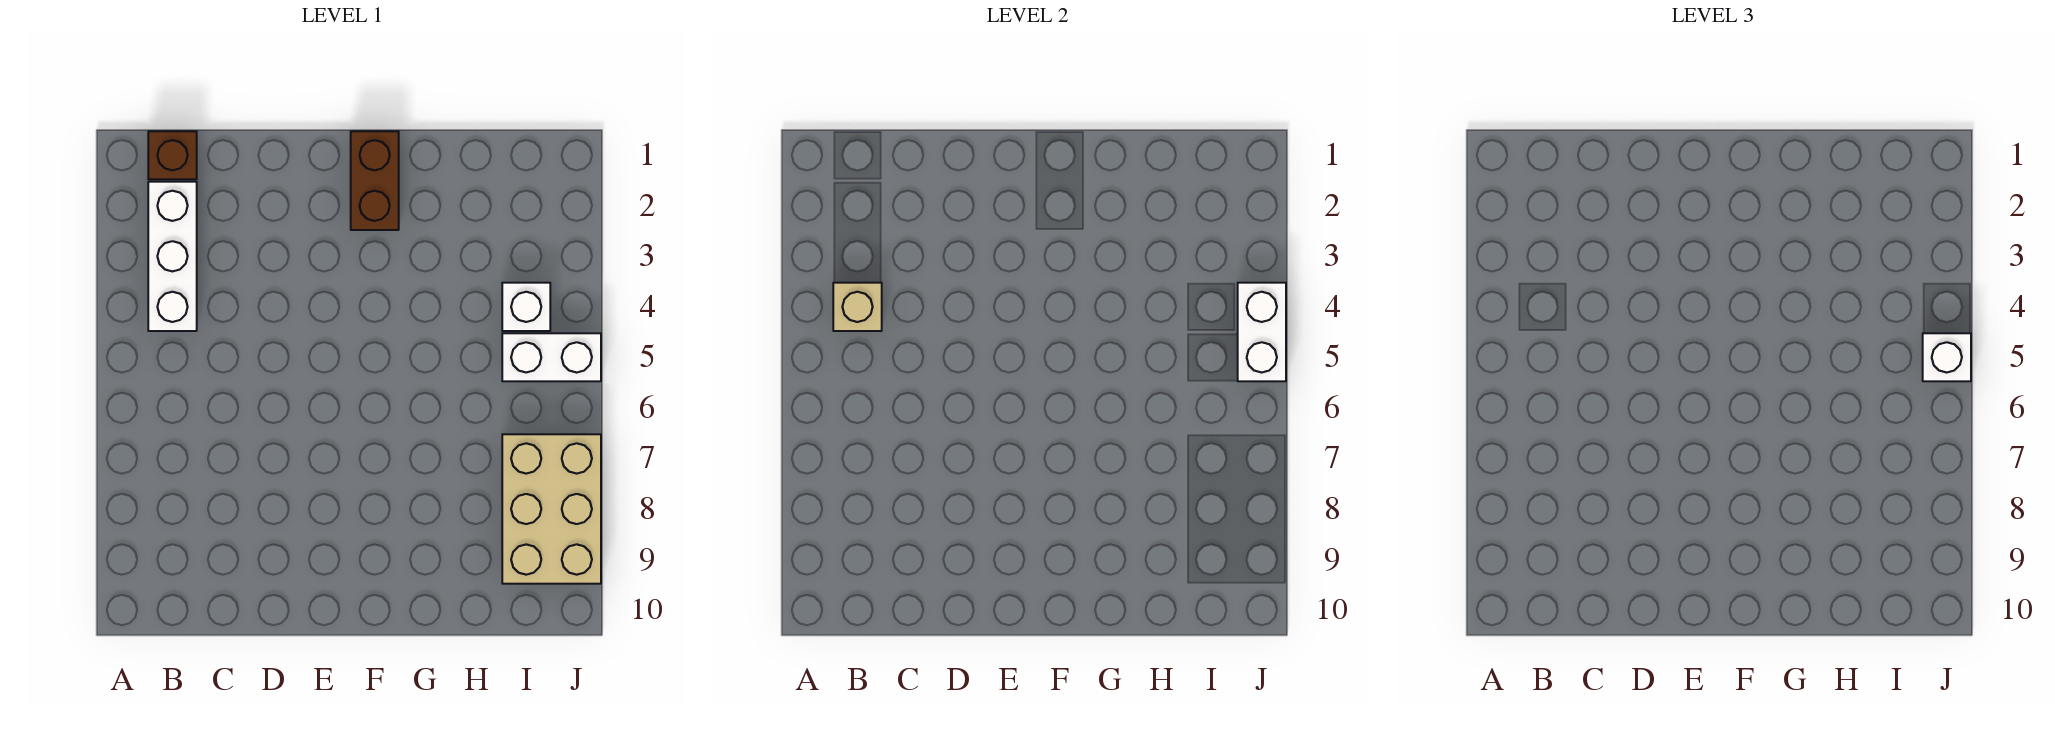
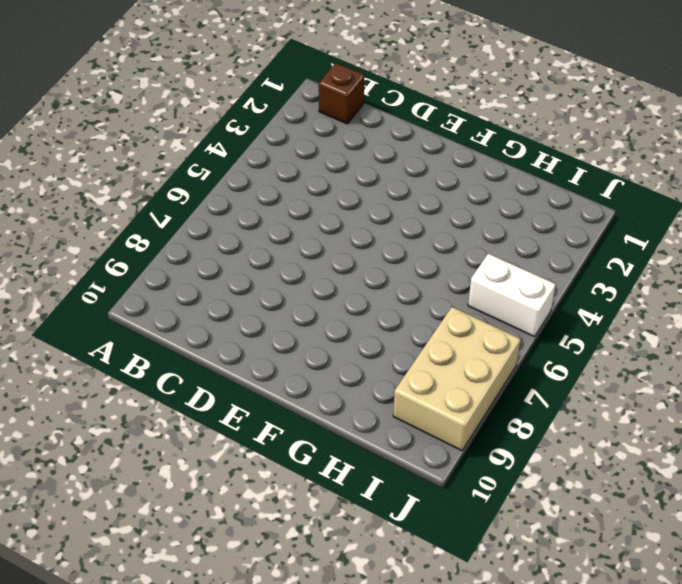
none -> white brick B2:B4 level 1
none -> brown brick F1:F2 level 1

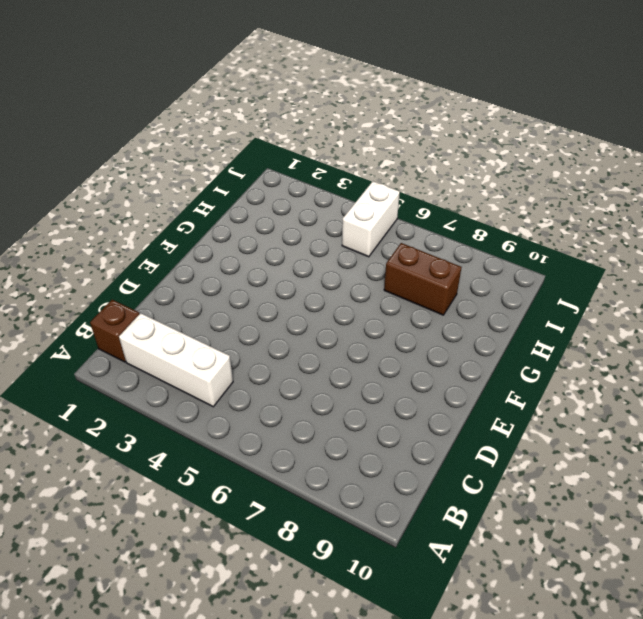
brown brick H7:H8 level 1 -> brown brick F1:F2 level 1
none -> white brick I4 level 1
none -> tan brick I7:J9 level 1

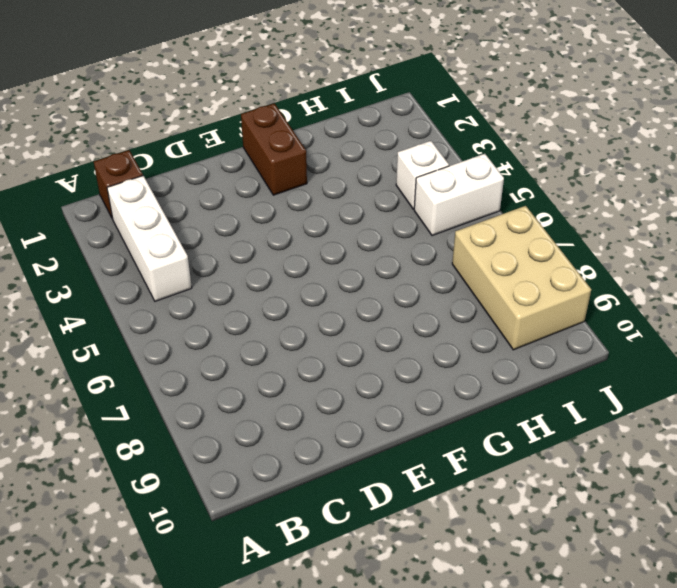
none -> tan brick B4 level 2
none -> white brick J4:J5 level 2

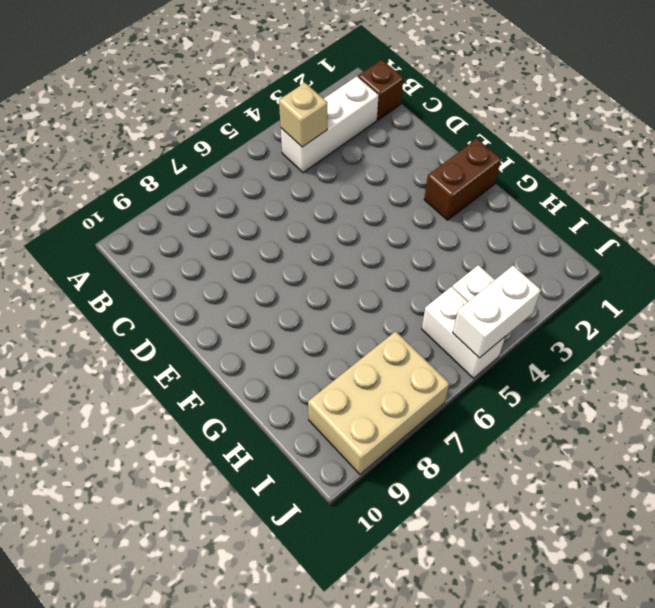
none -> white brick J5 level 3

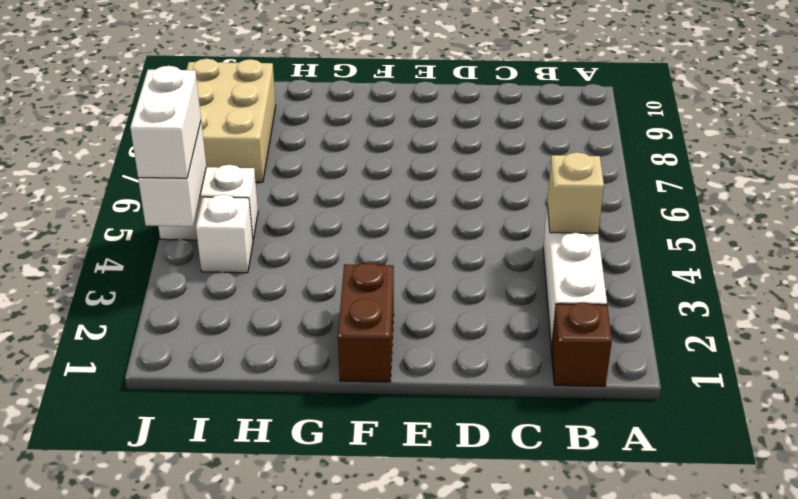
white brick J4:J5 level 3 -> white brick J5 level 3

